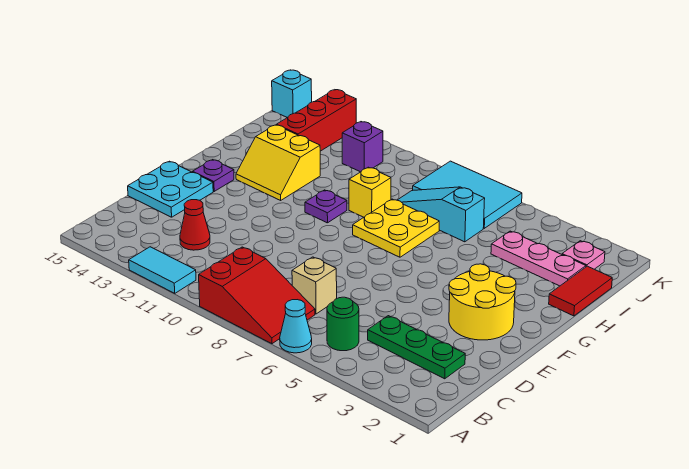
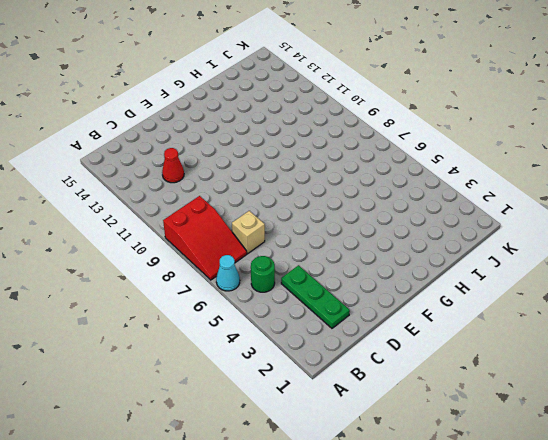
none -> cyan tile A11:A12 level 1
none -> cyan plate D14:E15 level 1
none -> yellow round brick E2:F3 level 1

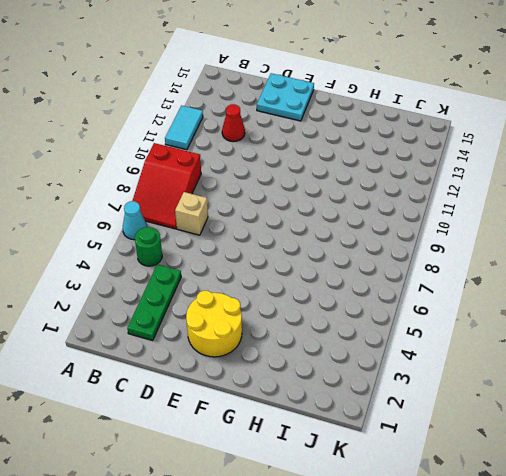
none -> purple plate F14 level 1
none -> yellow plate G7:H8 level 1
none -> purple plate G10 level 1

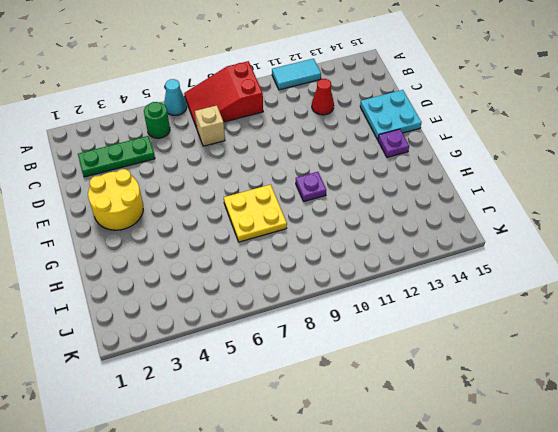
none -> yellow slope G12:H13 level 1 top H
none -> red tile H1:I1 level 1
none -> yellow brick H9 level 1

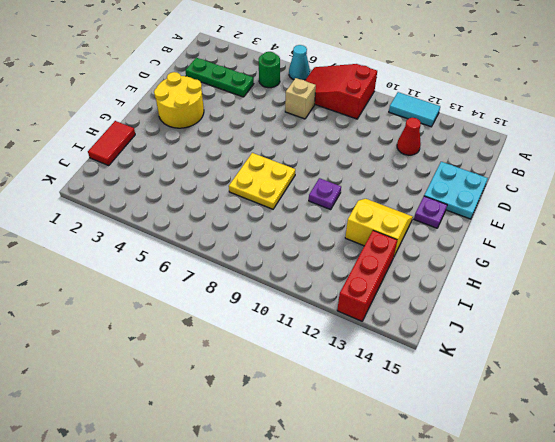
none -> yellow brick H9 level 1
none -> pink plate I2:I4 level 1
none -> cyan slope I6:I8 level 1 top 6

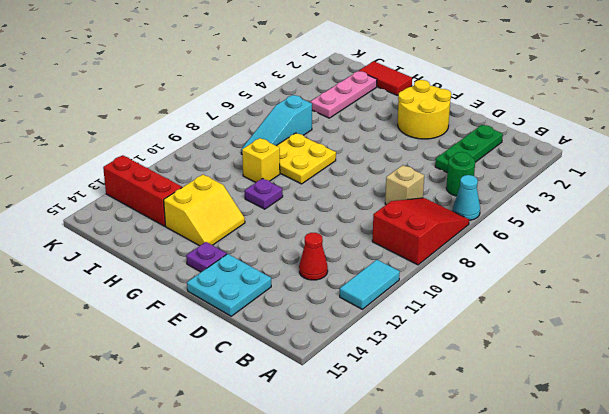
none -> pink plate J2 level 1
none -> cyan tile J6:K8 level 1
none -> purple brick J11 level 1

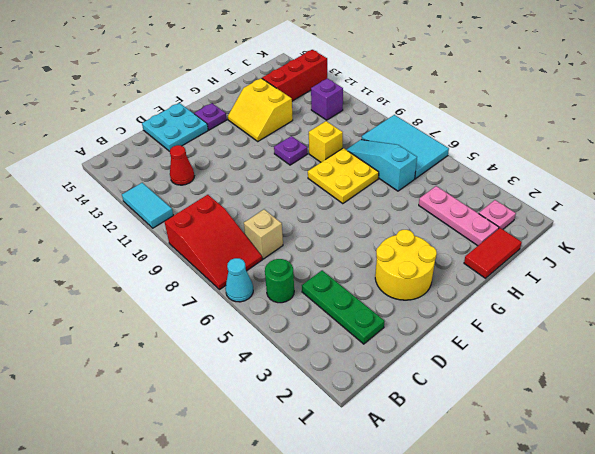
none -> cyan brick K15 level 1

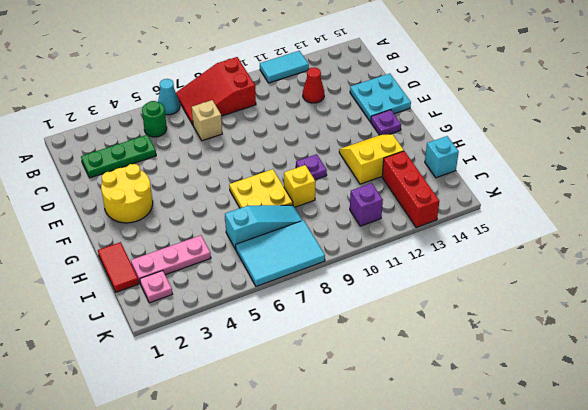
cyan brick I15 level 1 -> cyan brick K15 level 1

